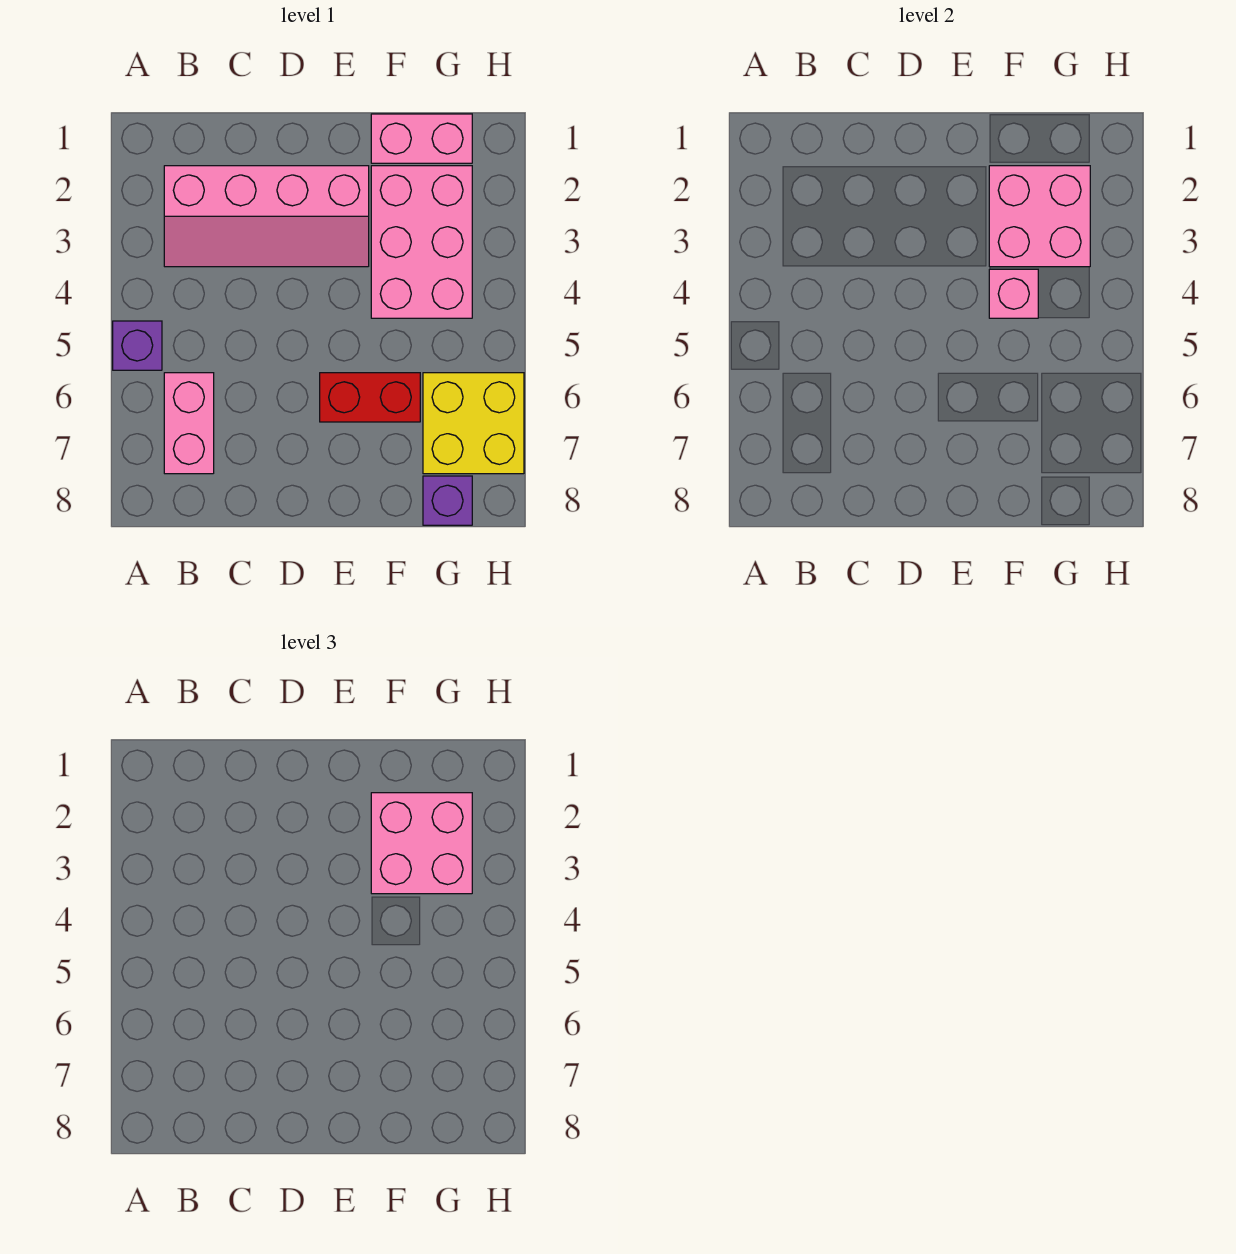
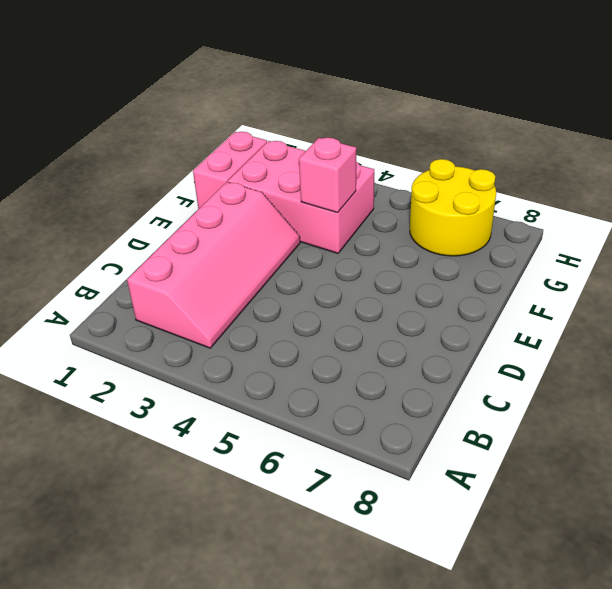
yellow round brick G6:H7 level 1 -> yellow brick G6:H7 level 1
none -> purple brick A5 level 1
none -> pink brick B6:B7 level 1

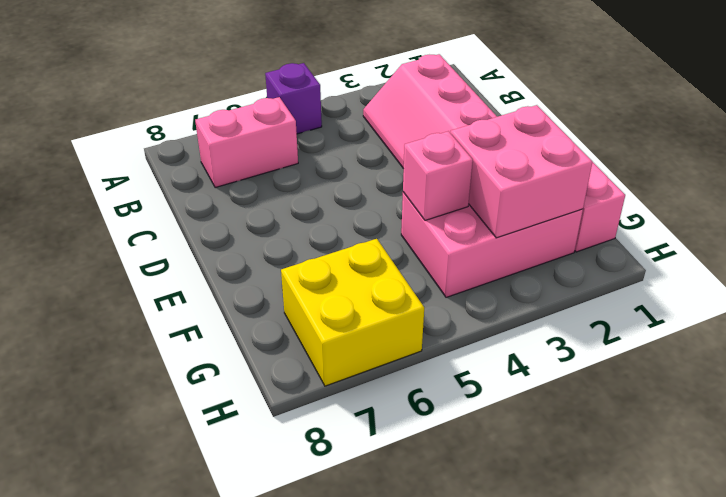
none -> red brick E6:F6 level 1
none -> purple brick G8 level 1

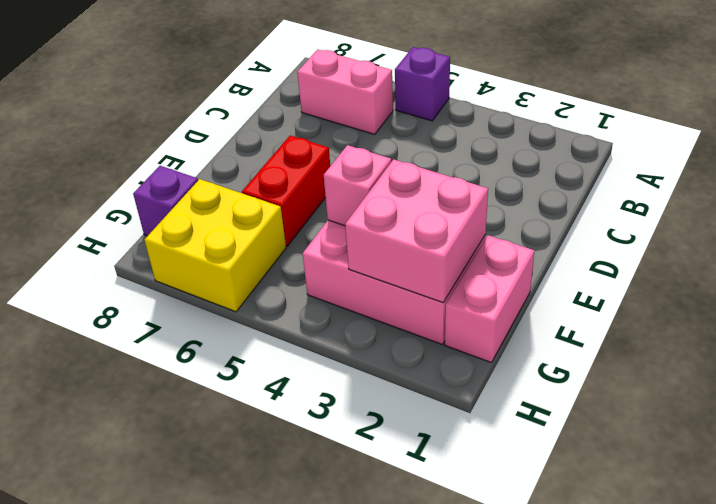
none -> pink slope B2:E3 level 1 top 2
none -> pink brick F2:G3 level 3

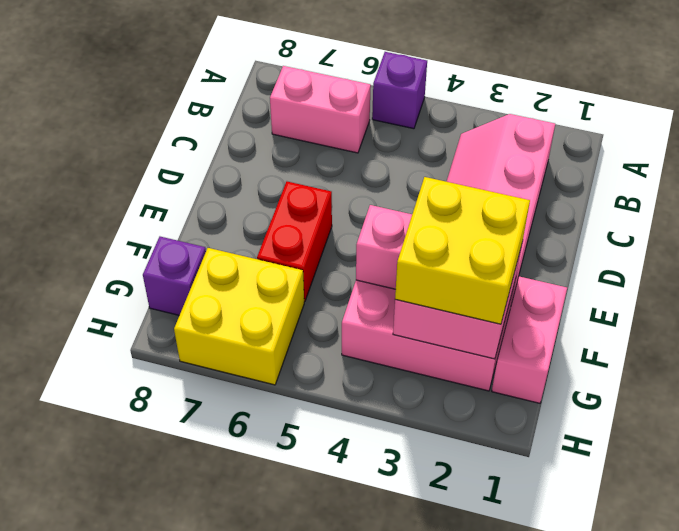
yellow brick F2:G3 level 3 -> pink brick F2:G3 level 3

